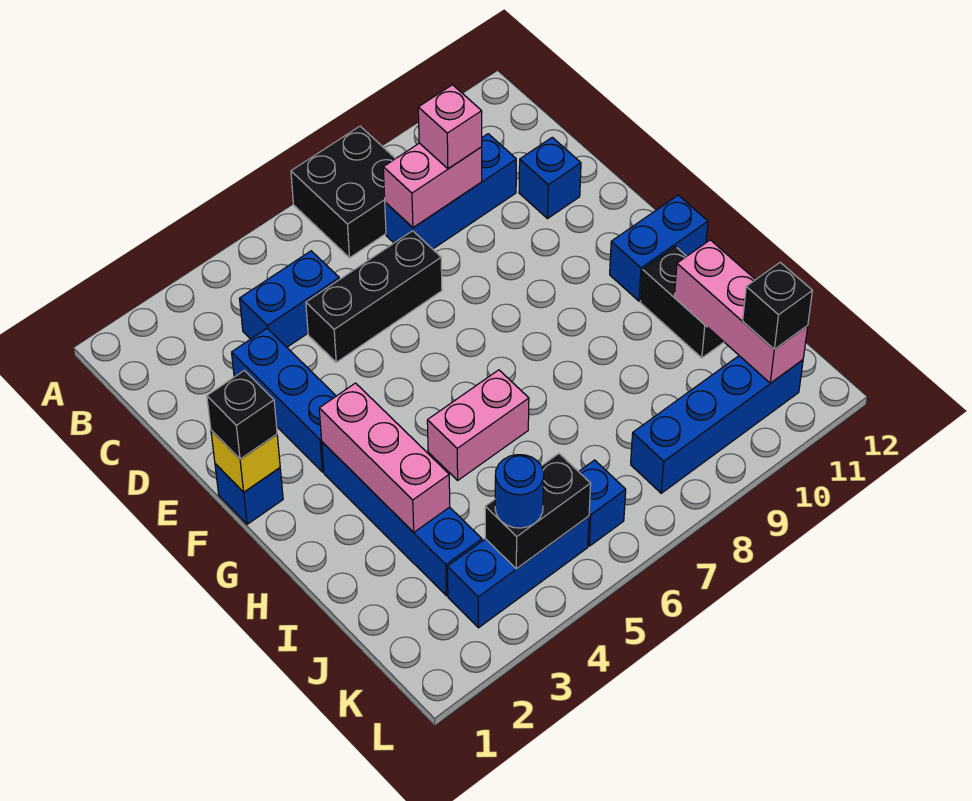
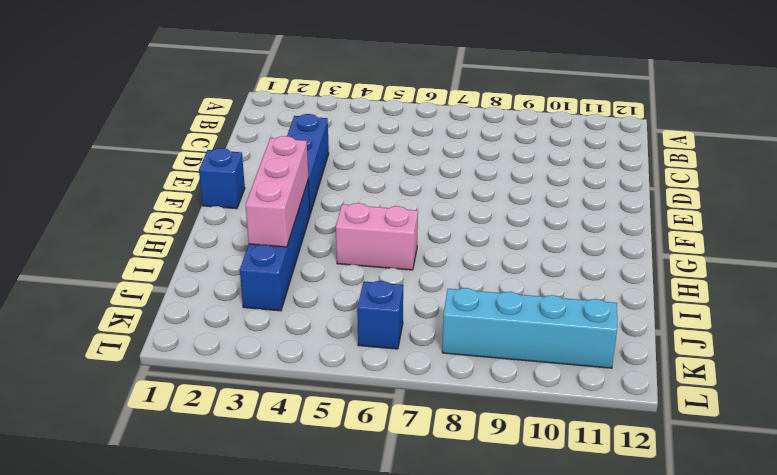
cyan brick K8:K11 level 1 -> blue brick K8:K11 level 1
none -> black brick A7:B8 level 1
none -> blue brick C4:C5 level 1
none -> blue brick C8:C10 level 1

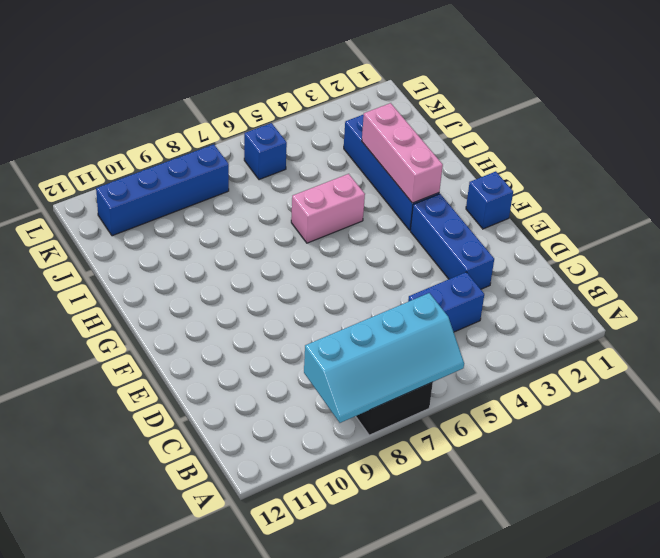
cyan slope A6:B9 level 2 top B -> none
none -> blue brick C8:C10 level 1
none -> black brick D5:D7 level 1
none -> blue brick D11 level 1

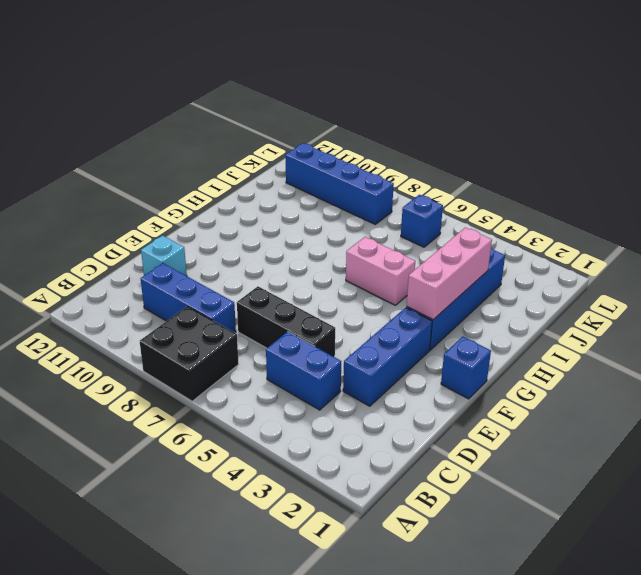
cyan brick D11 level 1 -> blue brick D11 level 1
none -> blue brick G11:G12 level 1
none -> black brick H11:I11 level 1
none -> blue brick K3:K5 level 1

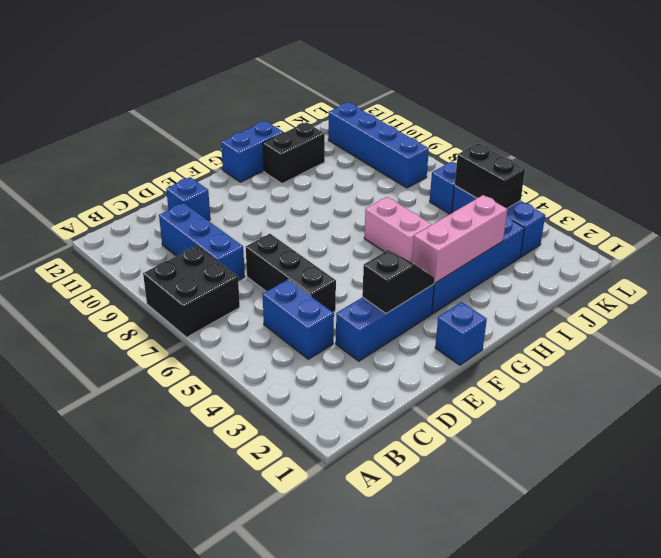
black slope E3:F3 level 2 top E -> none
blue brick G12:H12 level 1 -> blue brick G11:G12 level 1
none -> pink brick C8:C9 level 2
none -> yellow brick F1 level 2
none -> pink brick I11:K11 level 2

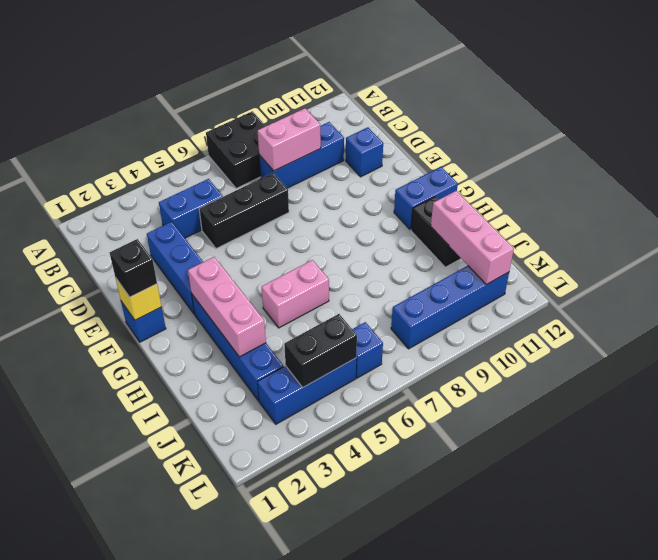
none -> pink brick C9 level 3
none -> blue round brick K4 level 3
none -> black brick K11 level 3

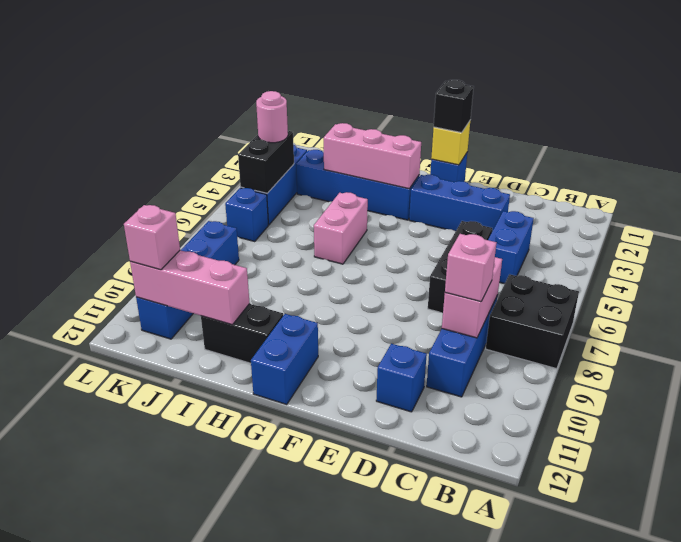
pink round brick K4 level 3 -> blue round brick K4 level 3
pink brick K11 level 3 -> black brick K11 level 3

